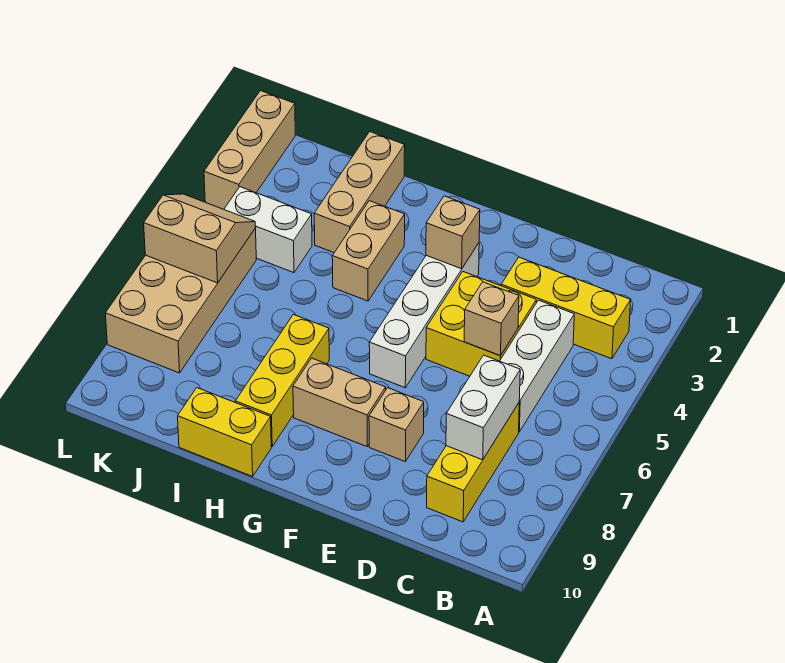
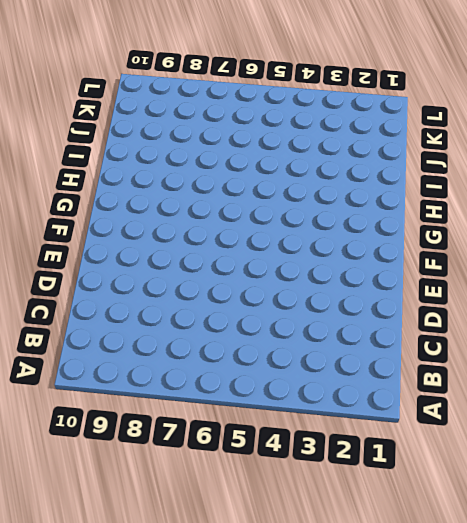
none -> yellow brick B3:D3 level 1
none -> white brick C4:C6 level 1
none -> yellow brick C7:C9 level 1

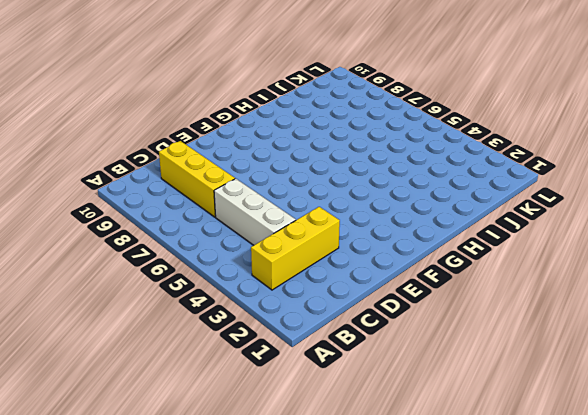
none -> yellow brick D4:E5 level 1
none -> tan brick E8 level 1
none -> white brick F3:F6 level 1

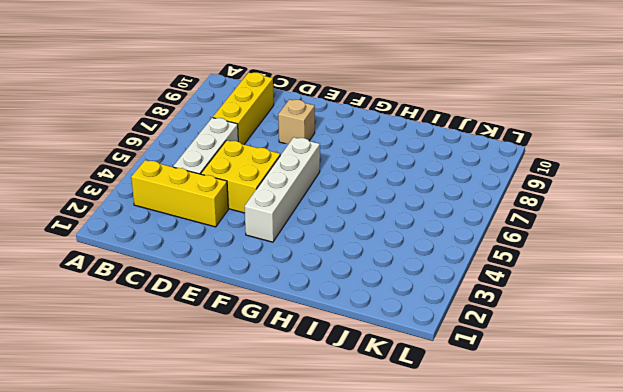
none -> tan brick F8:G8 level 1
none -> tan brick H3:H4 level 1
none -> yellow brick H7:H9 level 1

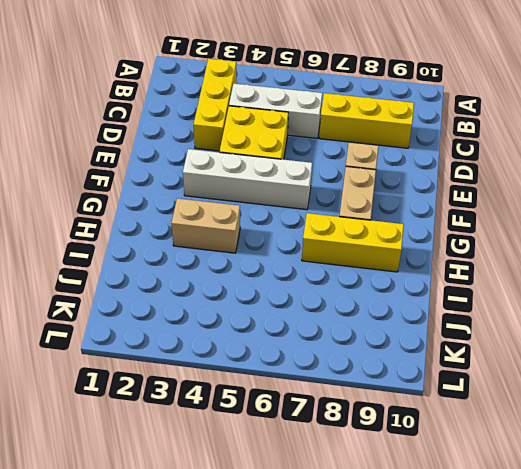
none -> yellow brick H10:I10 level 1
none -> tan brick I1:I3 level 1
none -> white brick J4:K4 level 1

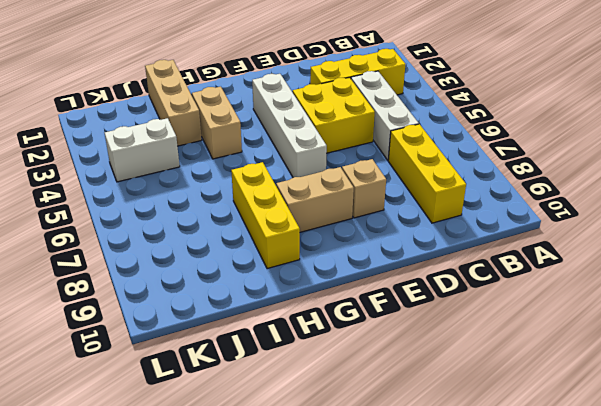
none -> yellow brick H10:I10 level 1
none -> tan brick K5:L8 level 1
none -> tan brick L1:L3 level 1

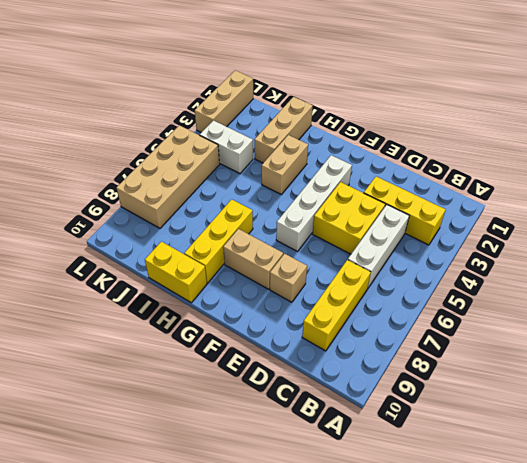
none -> white brick C7:C8 level 2
none -> tan brick D5 level 2
none -> tan brick F3 level 2

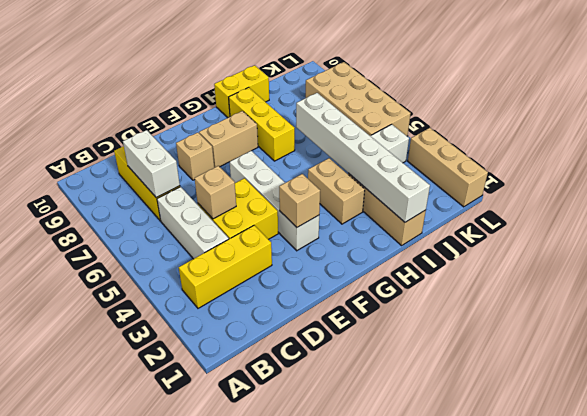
white brick I1:I6 level 2 -> none
none -> tan slope K5:L6 level 2 top 6

